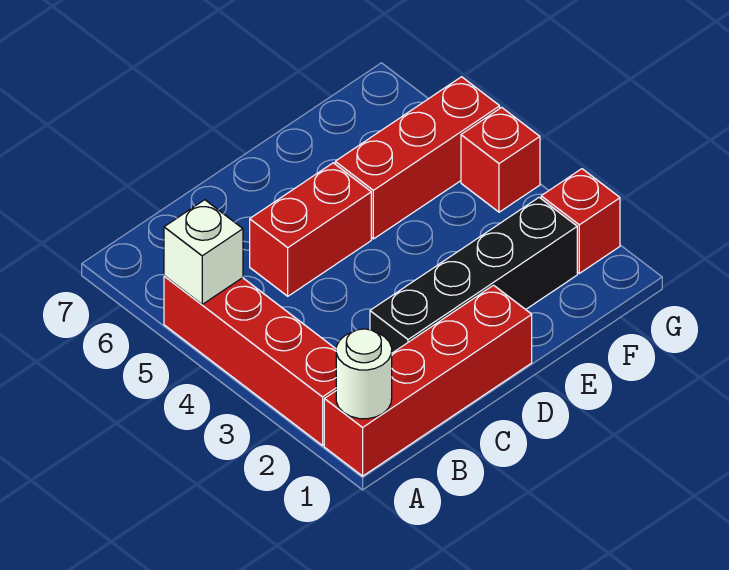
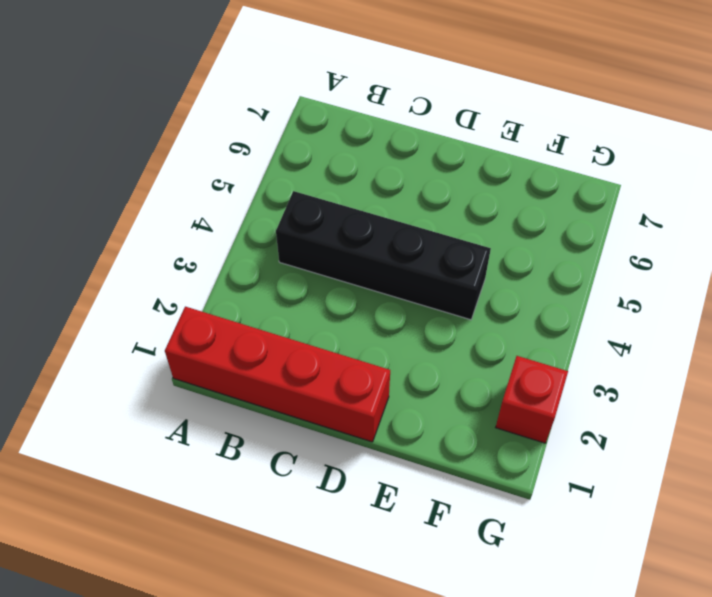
black brick B4:E4 level 1 -> black brick C2:F2 level 1
none -> red brick A2:A5 level 1
none -> red brick C5:D5 level 1

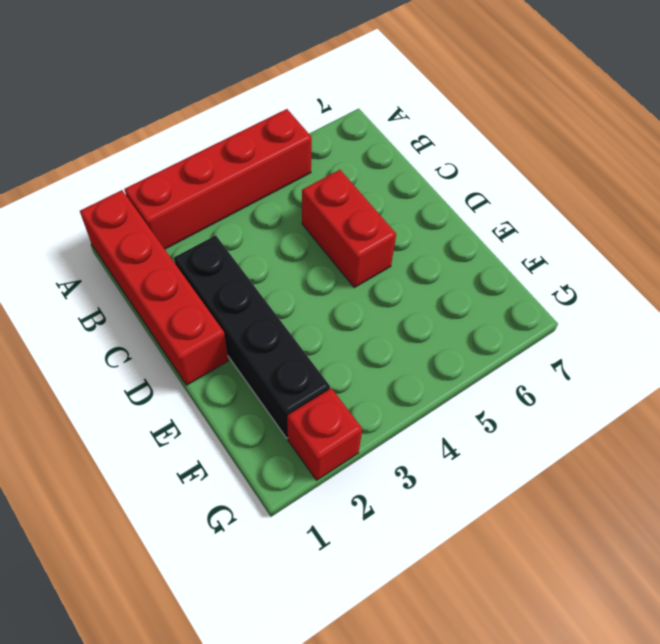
none -> red brick E5:G5 level 1
none -> red brick G4 level 1

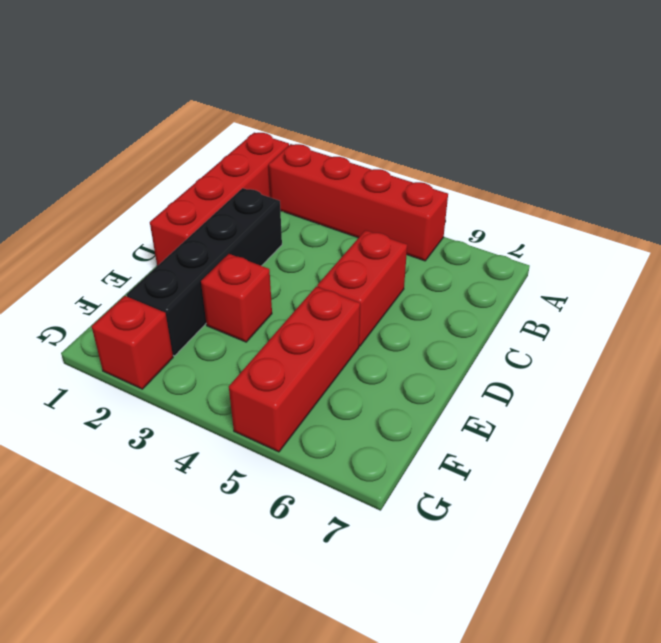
red brick E3 level 1 -> red brick G4 level 1
none -> white round brick A1 level 2
none -> white brick A5 level 2

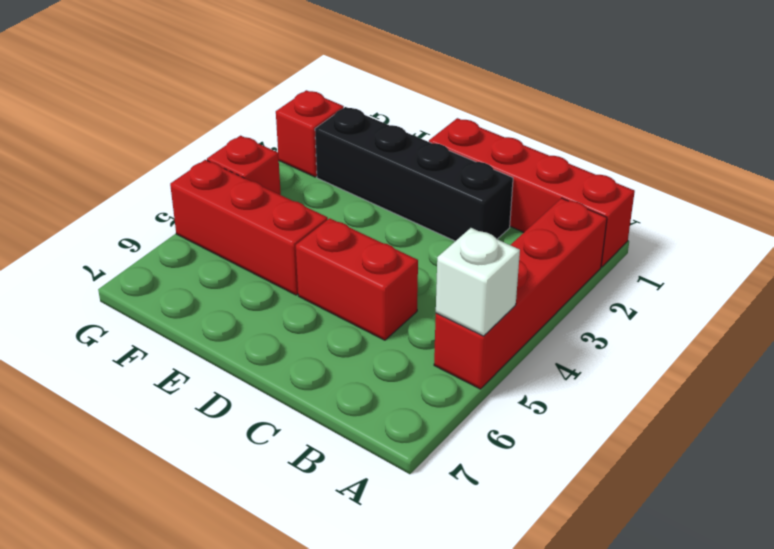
none -> white round brick A1 level 2

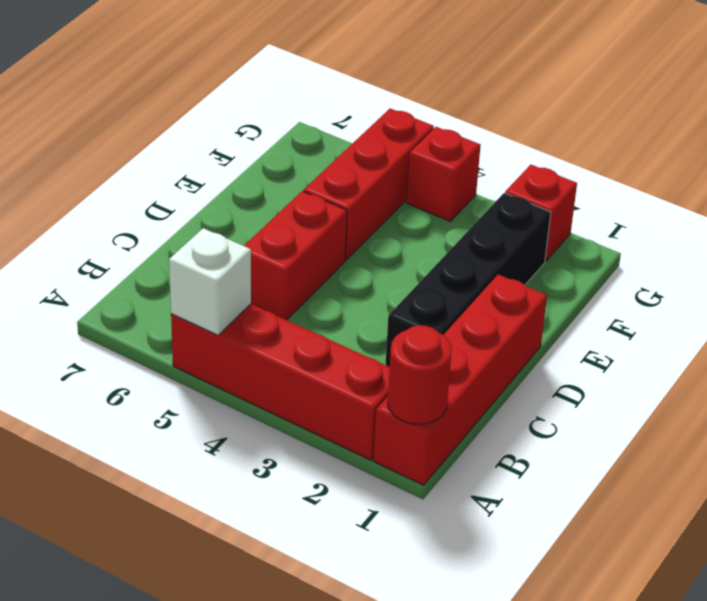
red round brick A1 level 2 -> white round brick A1 level 2

